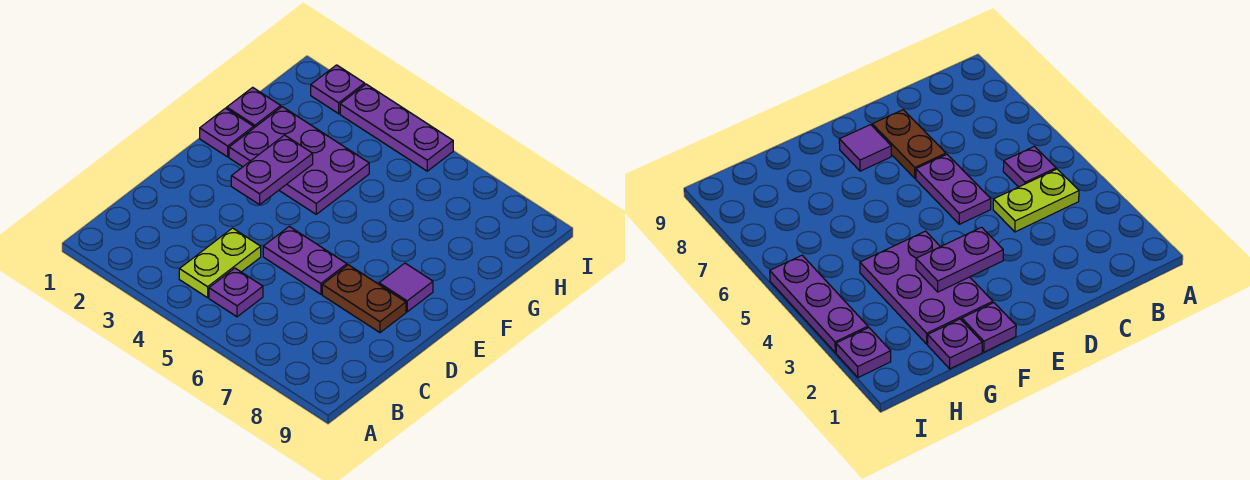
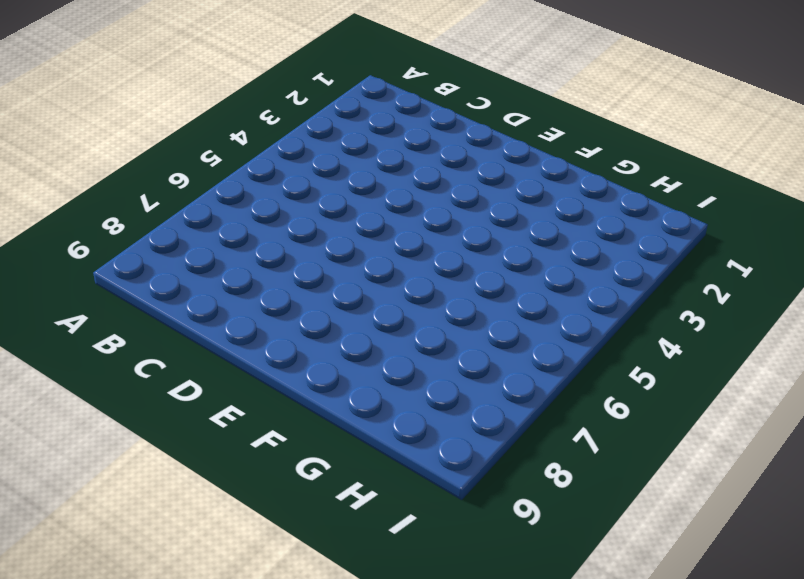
none -> lime plate B4:C4 level 1
none -> purple plate B5 level 1

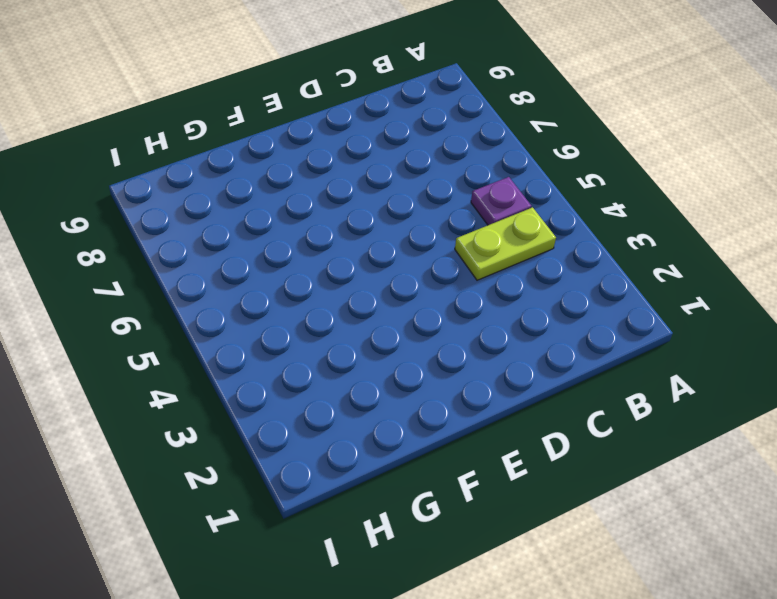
none -> purple plate D5:D6 level 1
none -> brown plate D7:D8 level 1

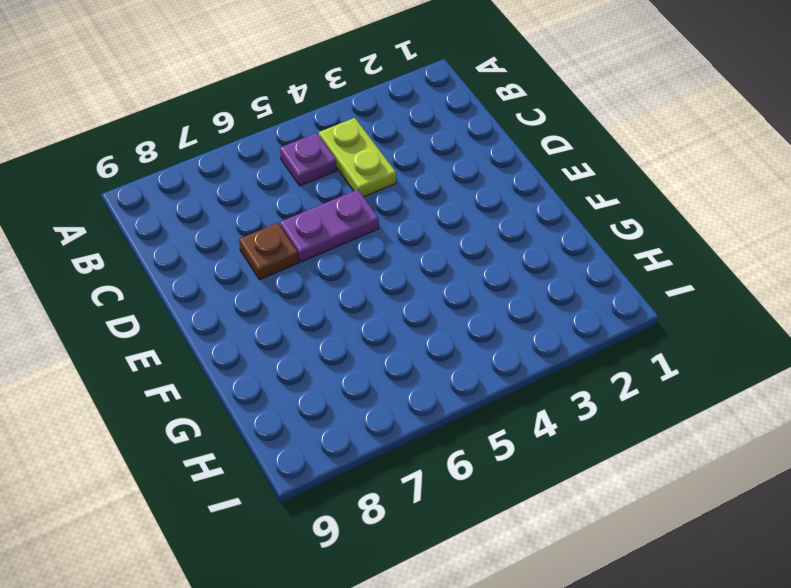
brown plate D7 level 1 -> brown plate D7:D8 level 1
none -> purple tile E8 level 1
none -> purple plate F1 level 1

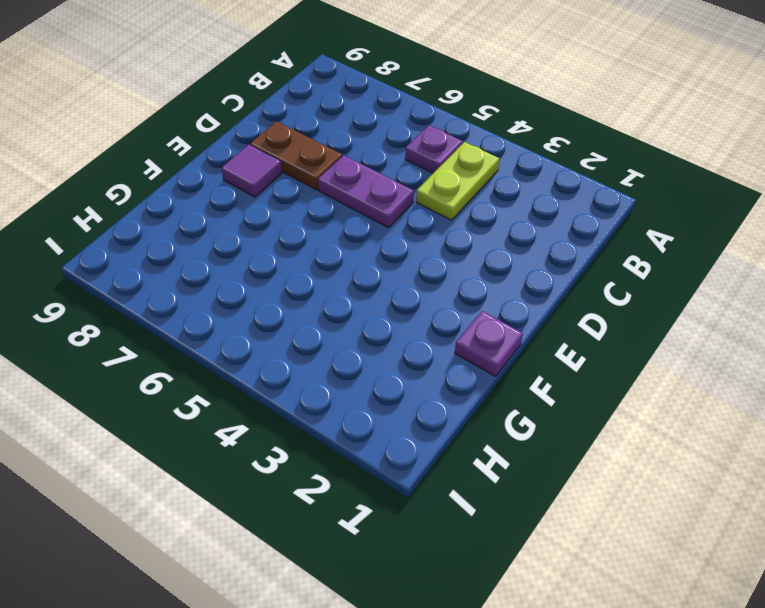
none -> purple plate F2:G4 level 1
none -> purple plate G1 level 1

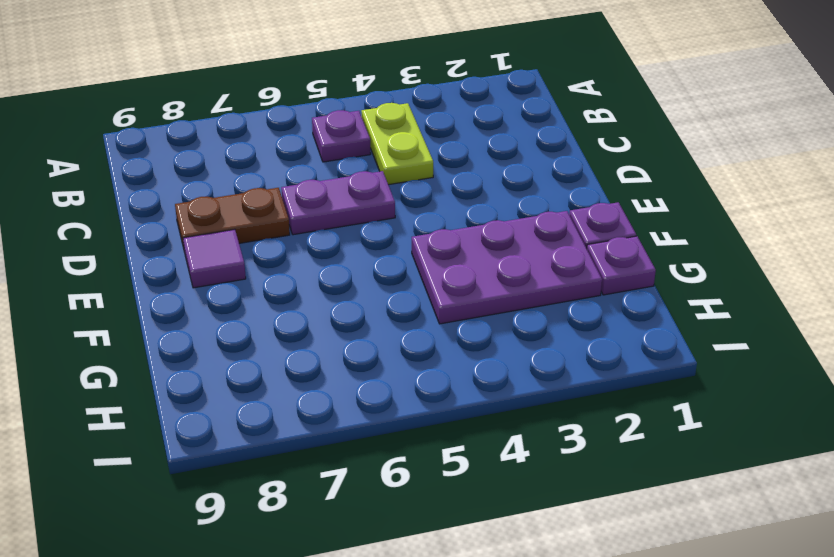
none -> purple plate I2 level 1
none -> purple plate I3:I5 level 1

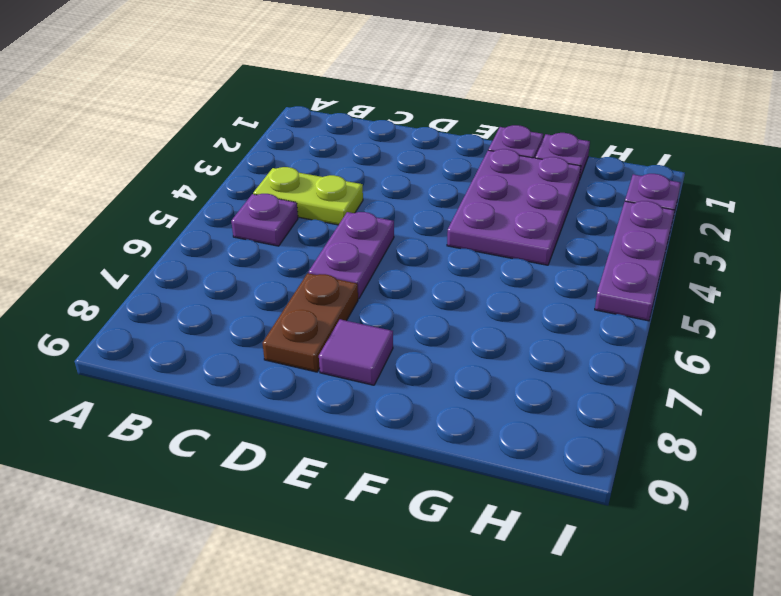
none -> purple plate E3:F3 level 2

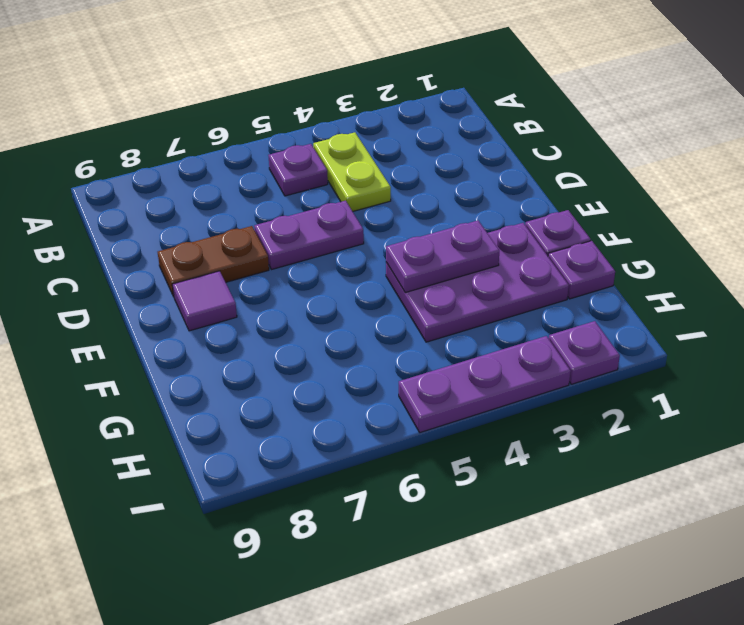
purple plate F3:F4 level 2 -> purple plate E3:F3 level 2

